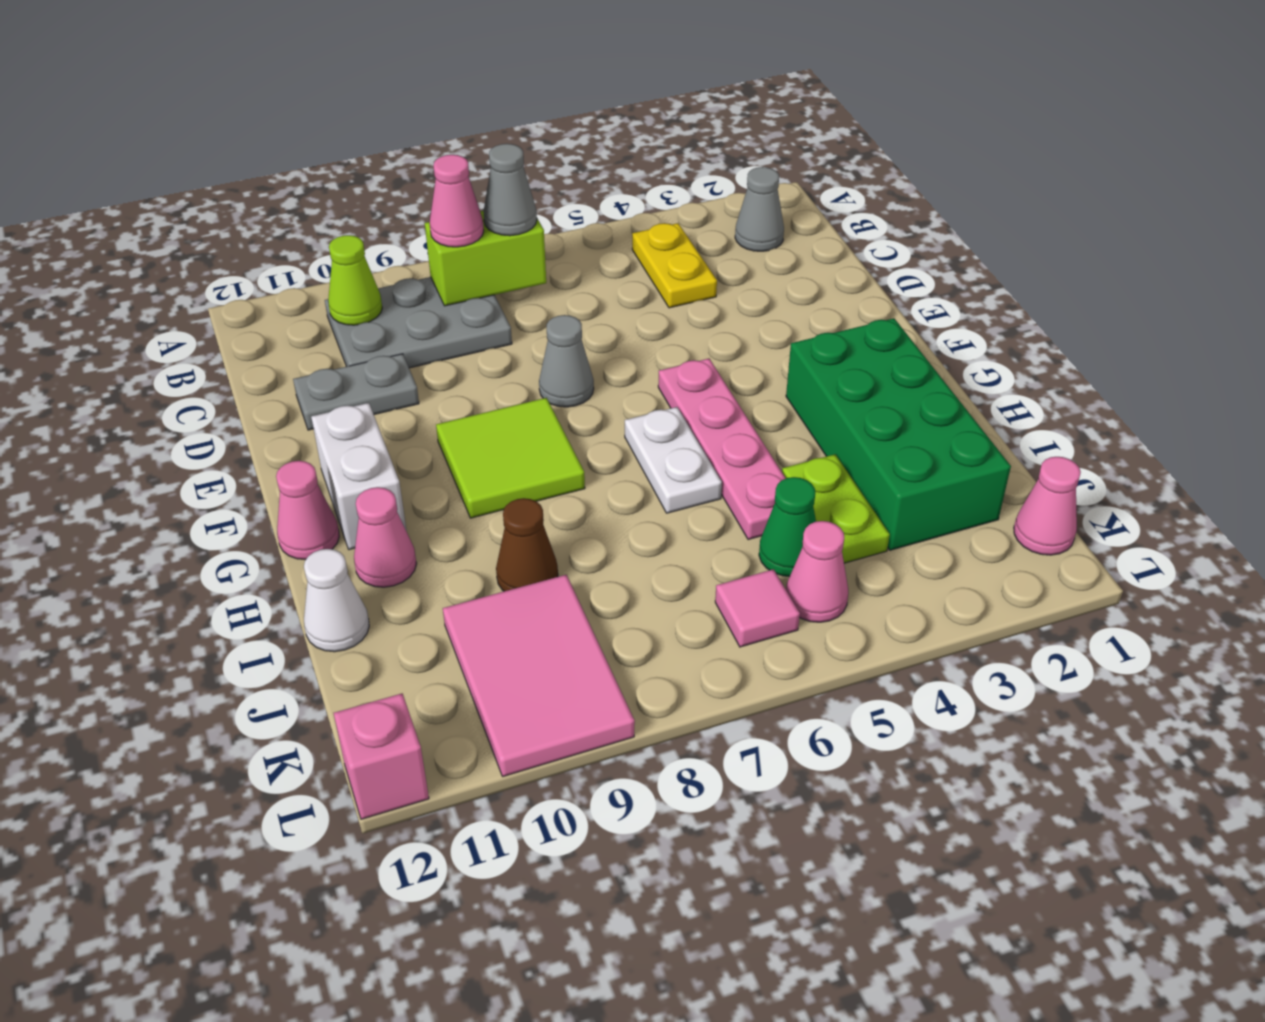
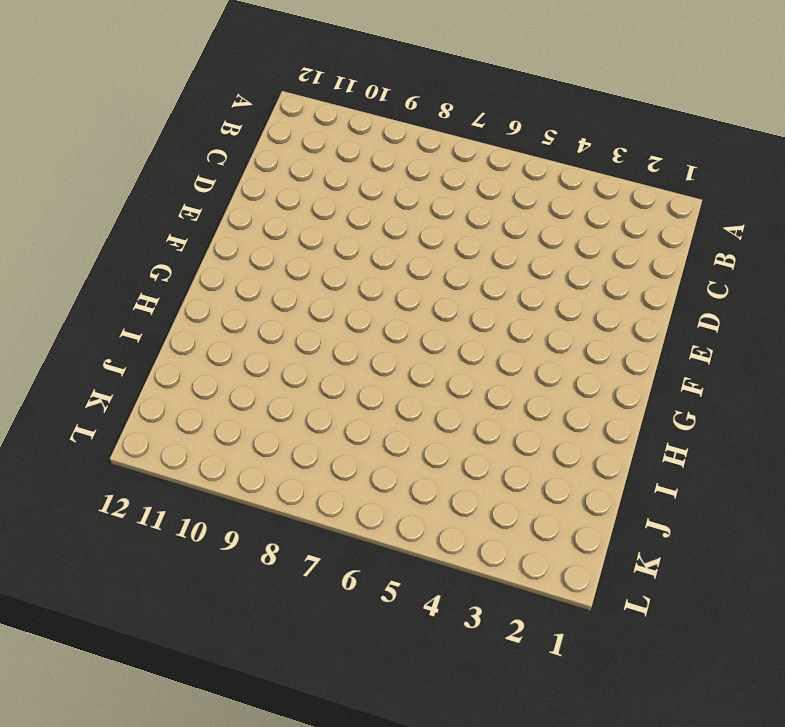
none -> grey cone B2 level 1
none -> yellow plate B4:C4 level 1
none -> grey plate B8:C10 level 1

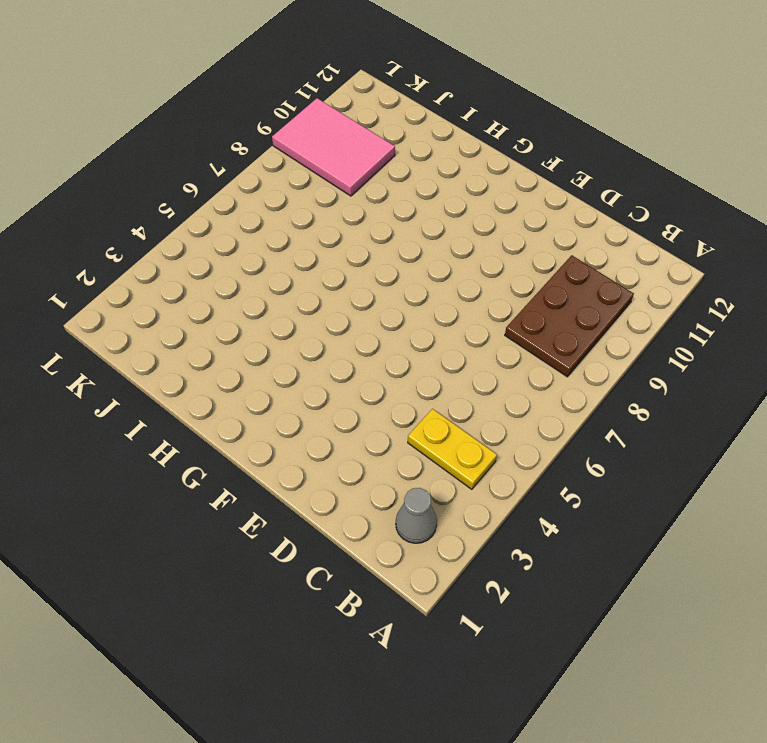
brown plate B8:C10 level 1 -> grey plate B8:C10 level 1
none -> grey plate D10:D11 level 1
none -> grey cone E7 level 1
none -> pink plate F5:I5 level 1

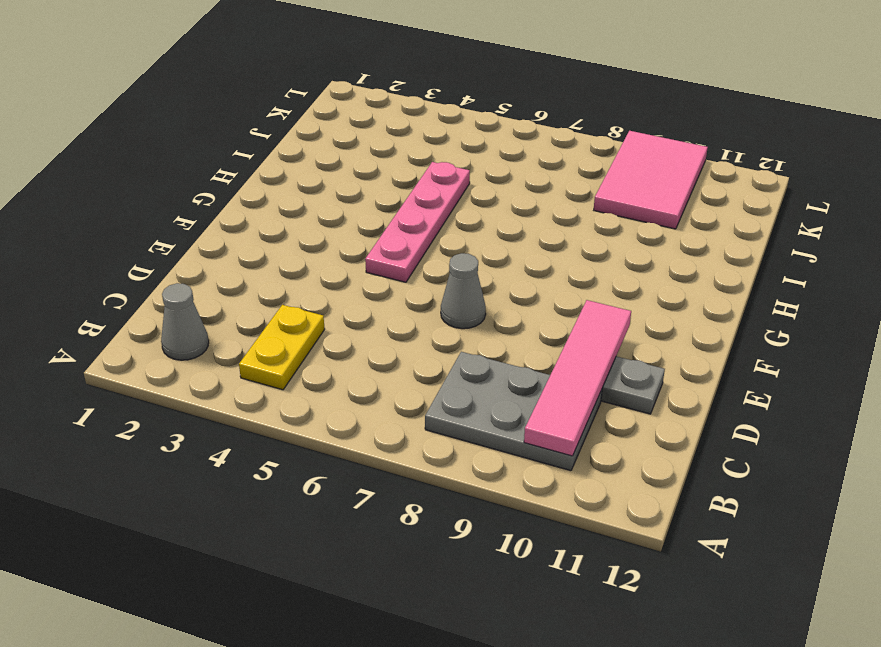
pink tile B10:E10 level 2 -> lime cone B10 level 2
none -> lime tile F8:G9 level 1
none -> white brick F11:G11 level 1
none -> green brick G2:J3 level 1

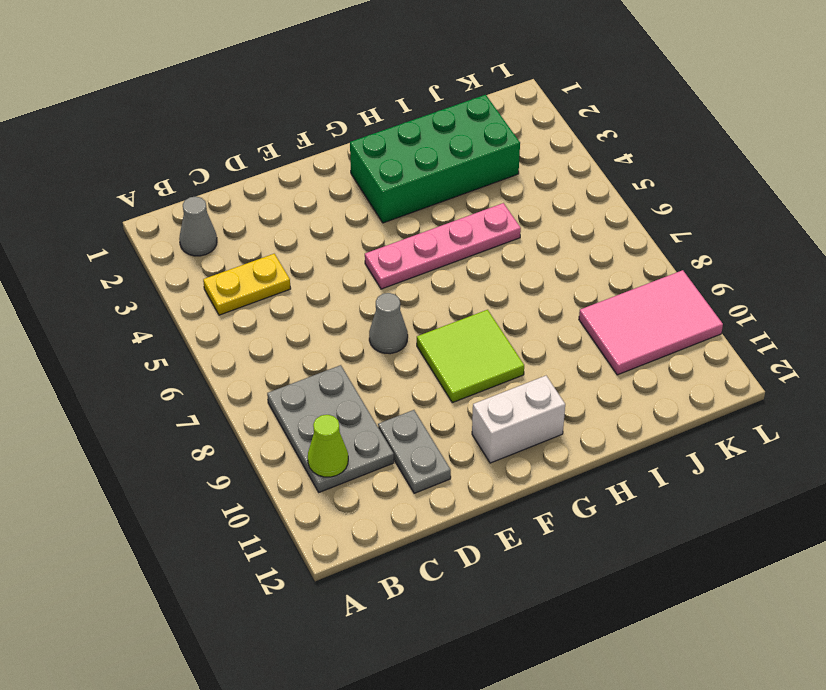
none -> white plate G6:H6 level 1
none -> pink cone G12 level 1
none -> pink cone H11 level 1

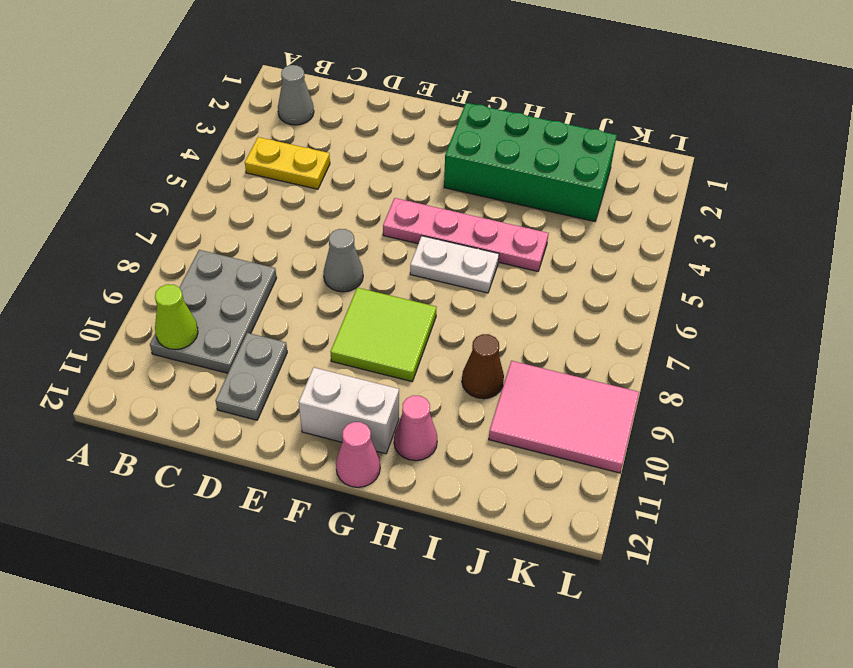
none -> lime plate I4:J4 level 1
none -> white cone I12 level 1
none -> green cone J5 level 1

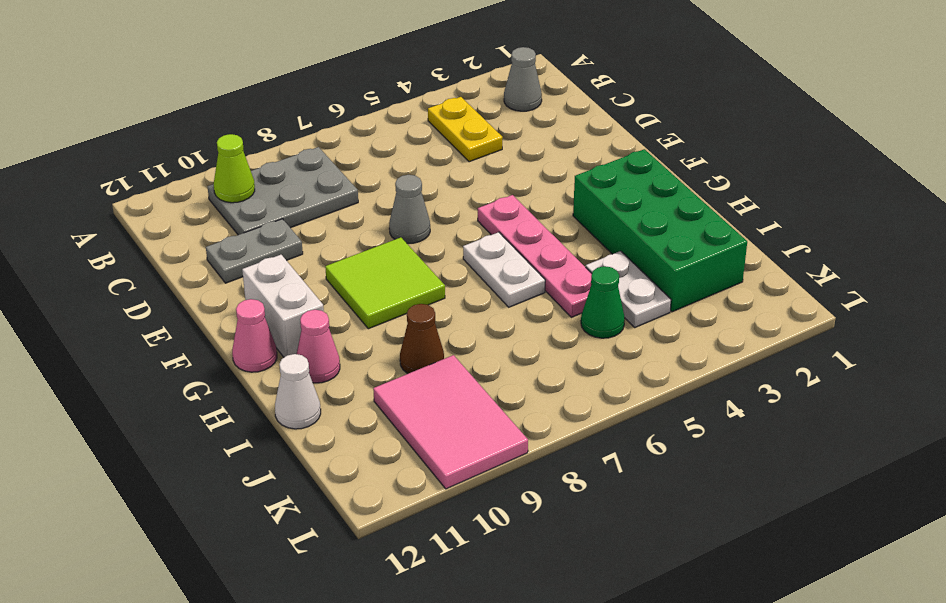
white plate I4:J4 level 1 -> lime plate I4:J4 level 1
none -> pink cone K1 level 1
none -> pink cone K5 level 1
none -> pink tile K6 level 1

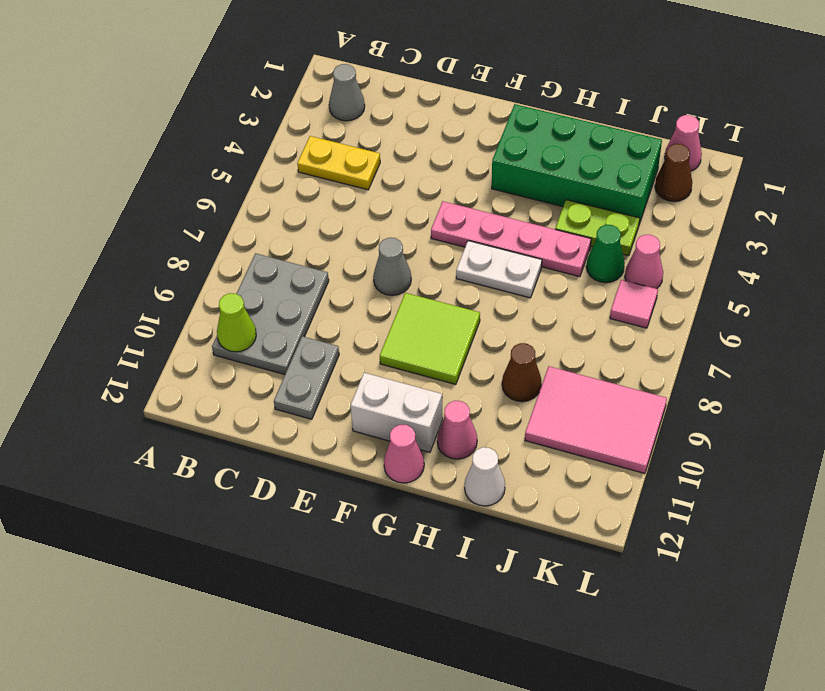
brown cone K2 level 1 -> none
none -> pink brick L12 level 1
none -> lime brick B7:B8 level 2
none -> grey cone B7 level 3

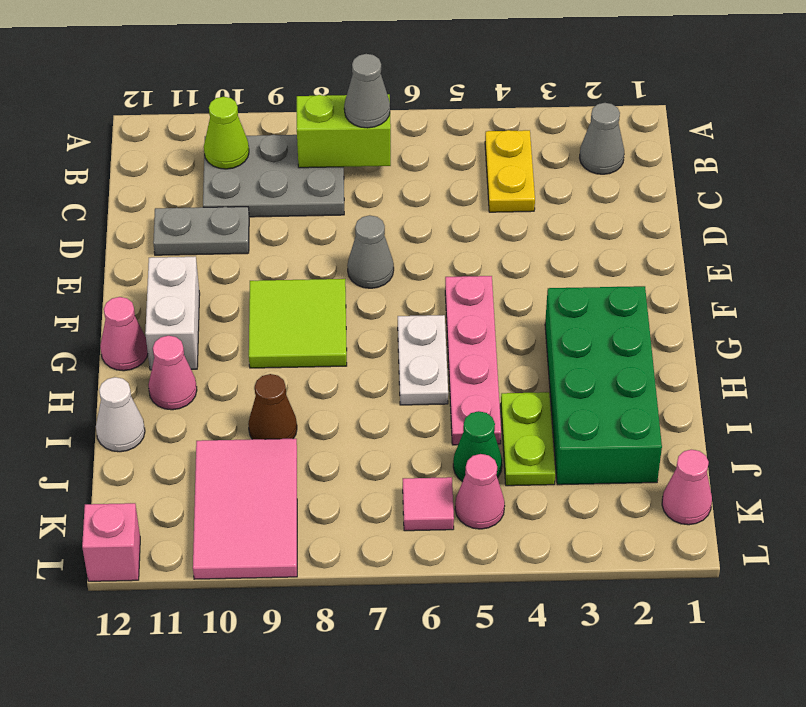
none -> pink cone B8 level 3

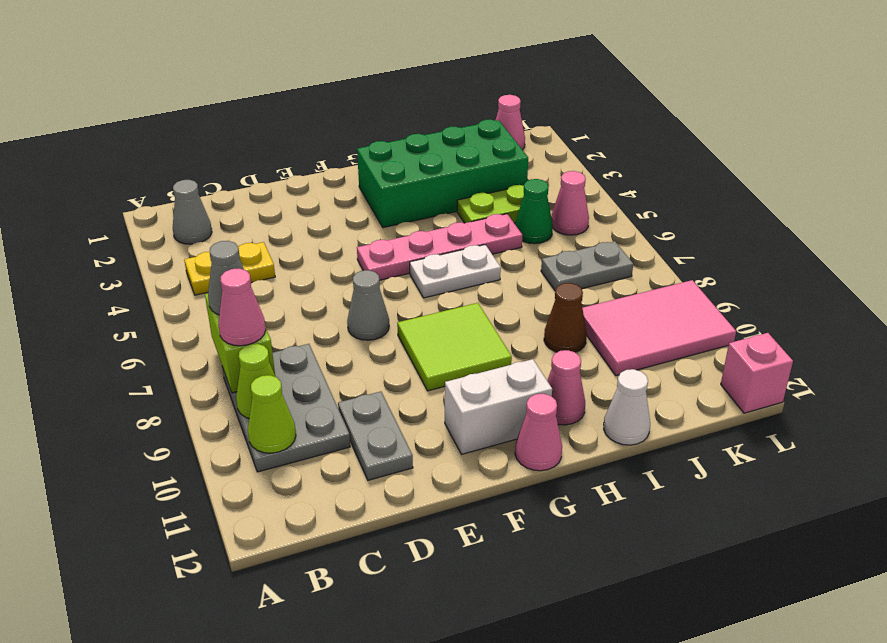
lime cone B9 level 2 -> none
grey plate J7:K7 level 1 -> none
none -> pink tile K6 level 1

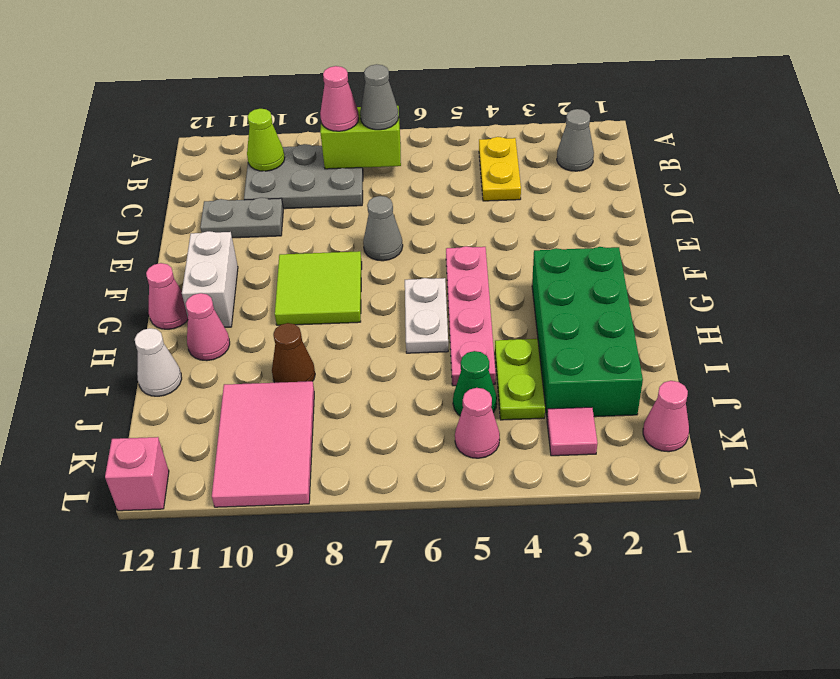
pink tile K3 level 1 -> pink tile K6 level 1

